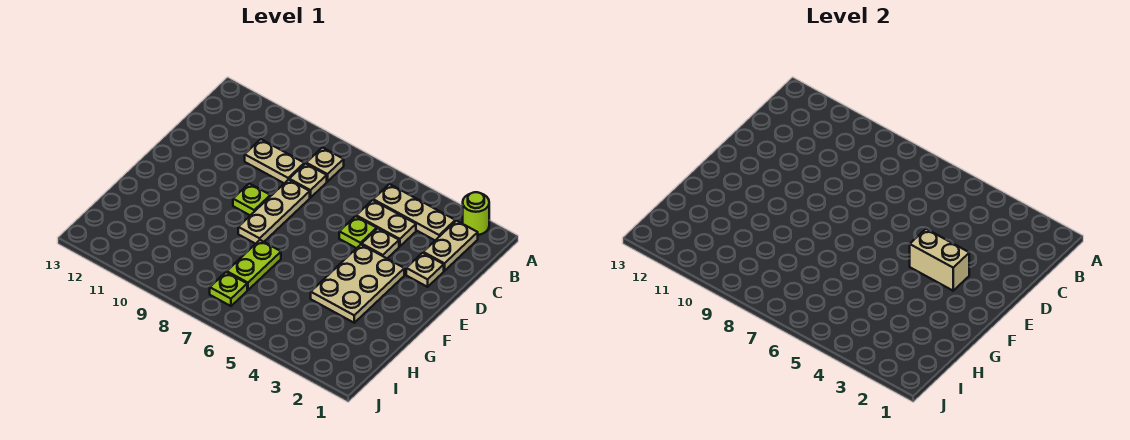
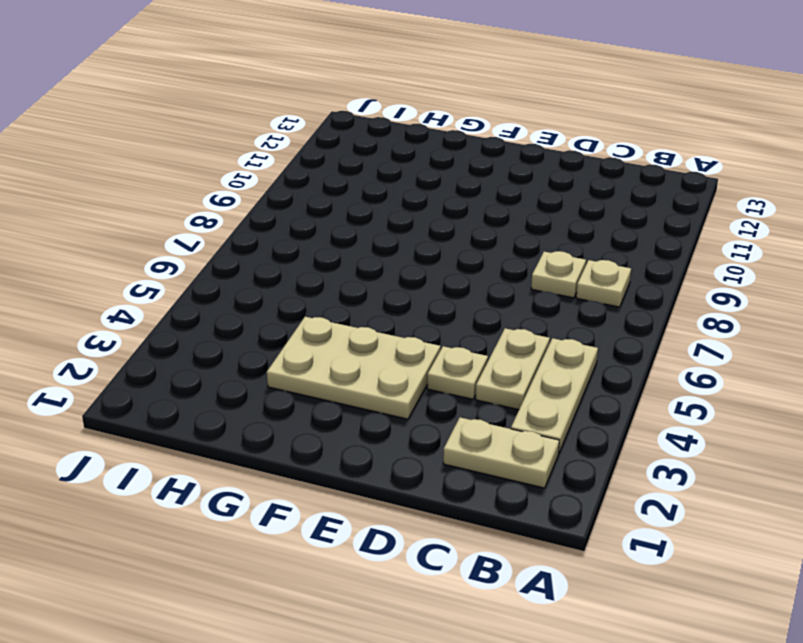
none -> lime round brick A2 level 1
none -> tan plate C9:C10 level 1
none -> tan plate D2 level 1

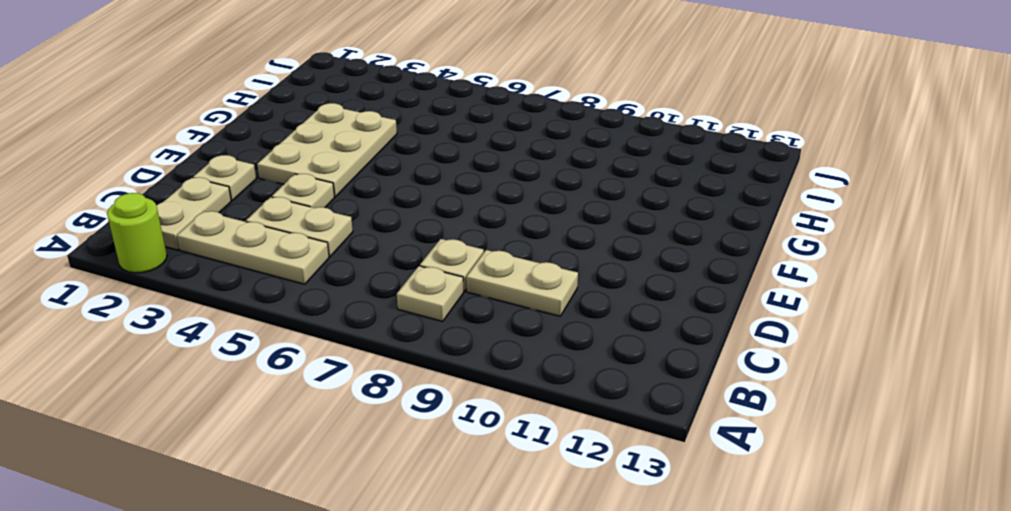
none -> lime plate D5 level 1
none -> tan plate D8:F8 level 1
none -> lime plate E9 level 1

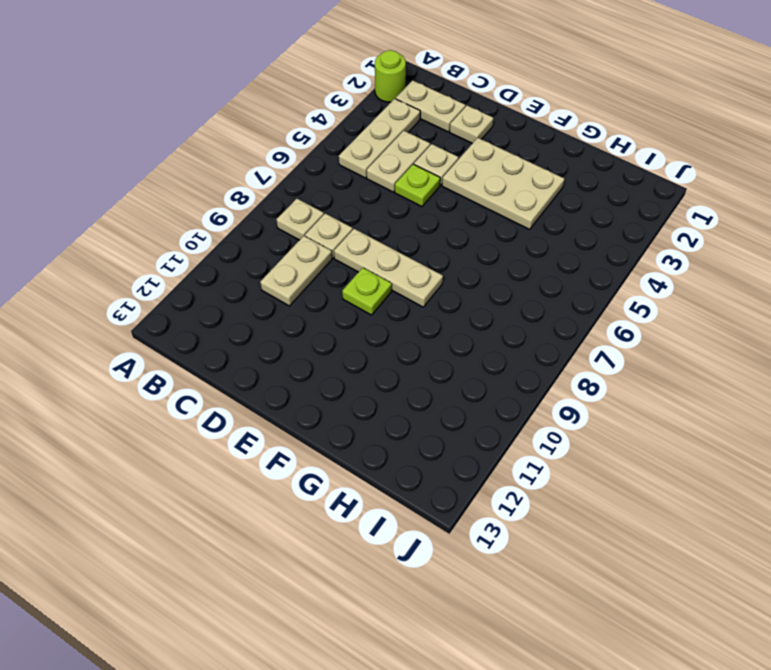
none -> lime plate G7:H7 level 1
none -> lime plate I7 level 1
none -> tan brick E3:E4 level 2

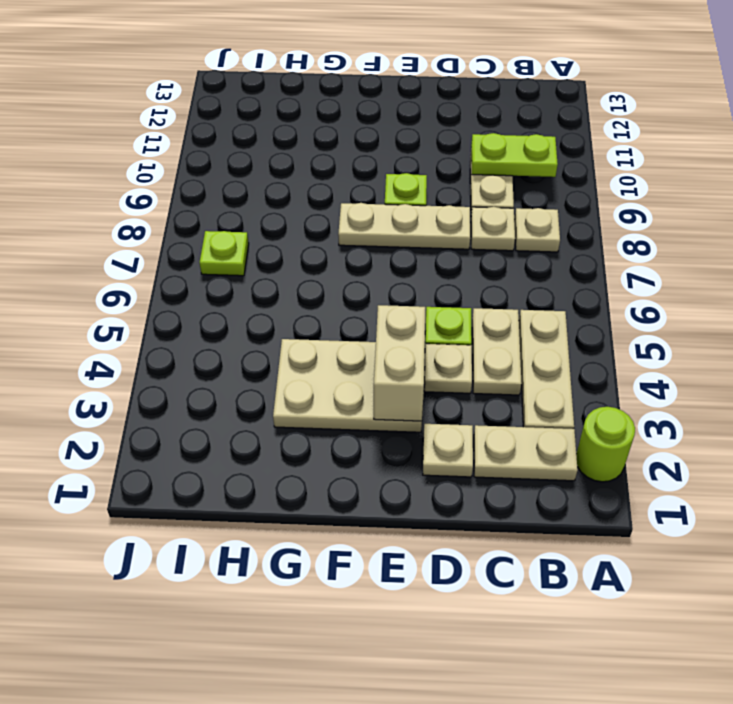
lime plate B10:C10 level 2 -> lime plate G7:H7 level 1

